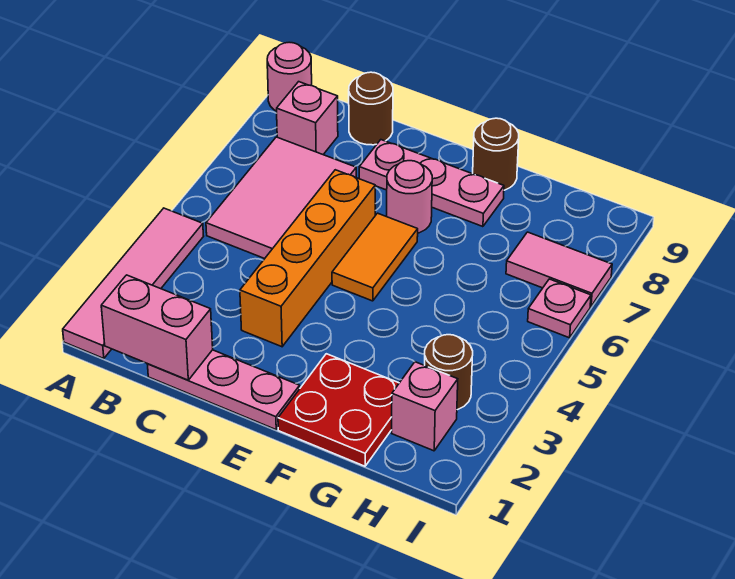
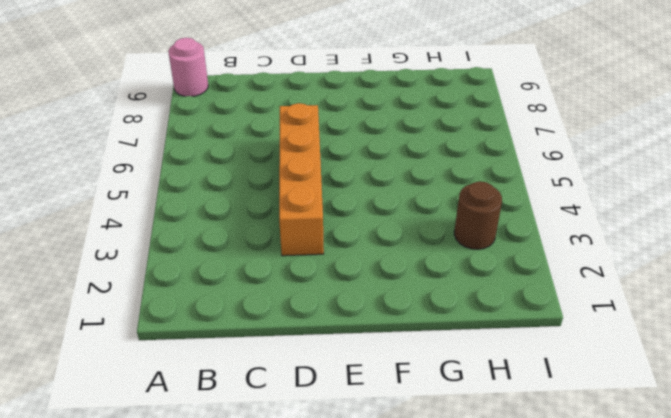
none -> pink tile A1:A4 level 1
none -> pink tile B5:C7 level 1
none -> pink brick B8 level 1

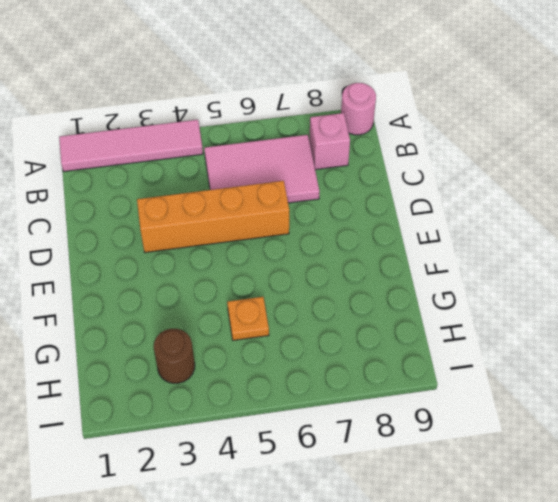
orange plate G5 level 1 -> none
none -> pink plate C1:E1 level 1
none -> brown round brick C9 level 1
none -> pink plate D8:F8 level 1

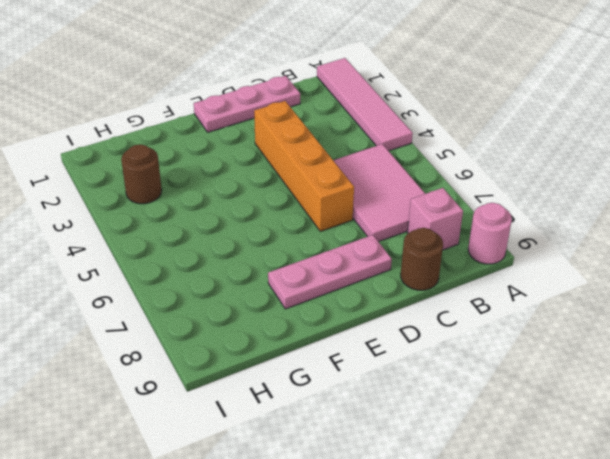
none -> orange tile E5:E6 level 1
none -> pink round brick E7 level 1
none -> red plate F1:G2 level 1

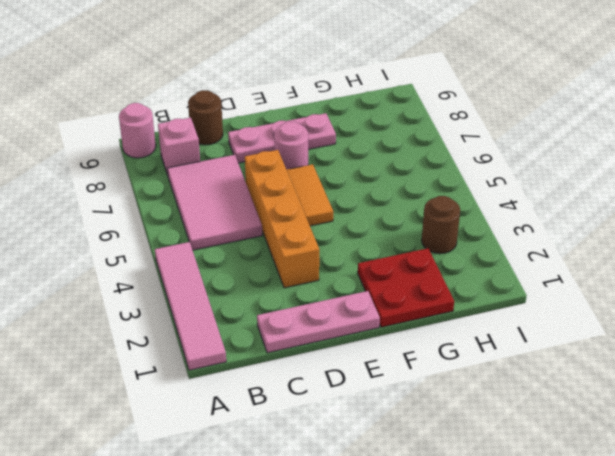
none -> brown round brick F9 level 1
none -> pink brick H2 level 1
none -> pink tile H7:I7 level 1

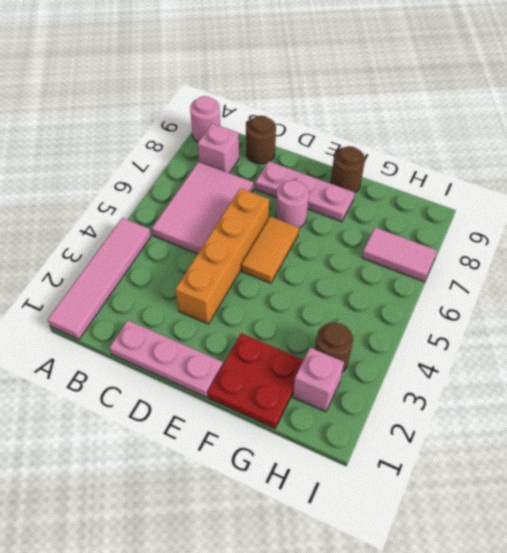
none -> pink plate I6 level 1
none -> pink brick B1:C1 level 2

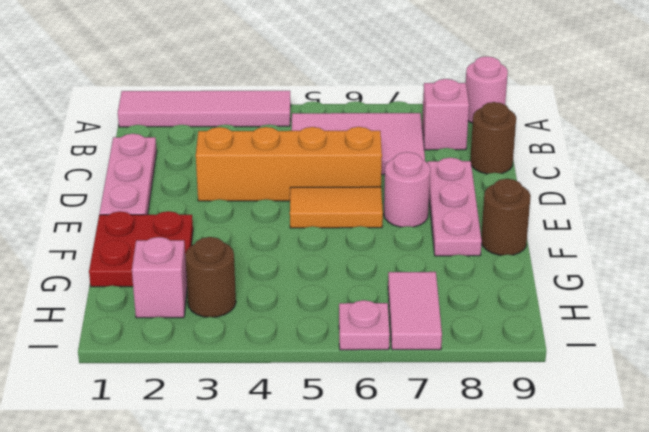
none -> pink brick B1:C1 level 2

